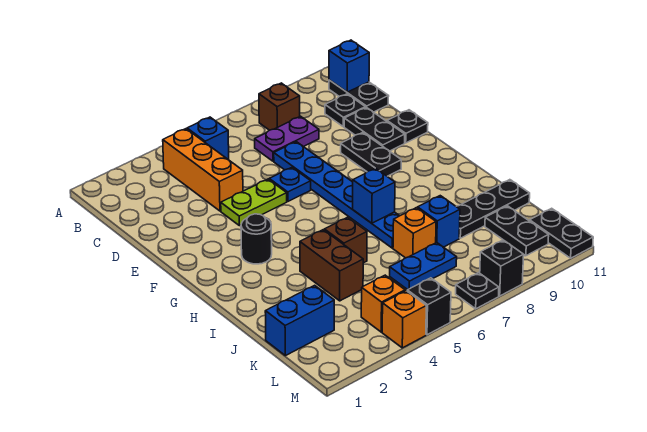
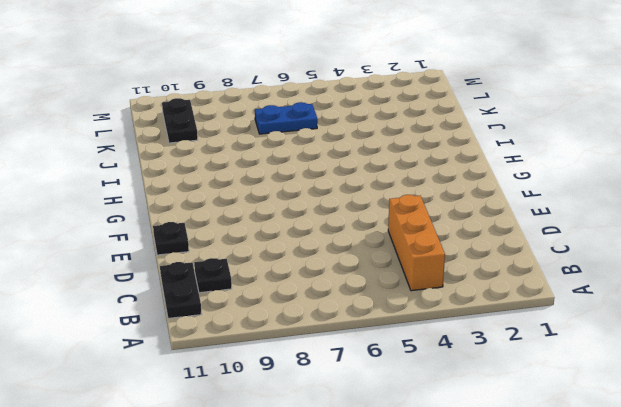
none -> blue brick B5 level 1
none -> brown brick B8 level 1
none -> purple plate C7:C8 level 1

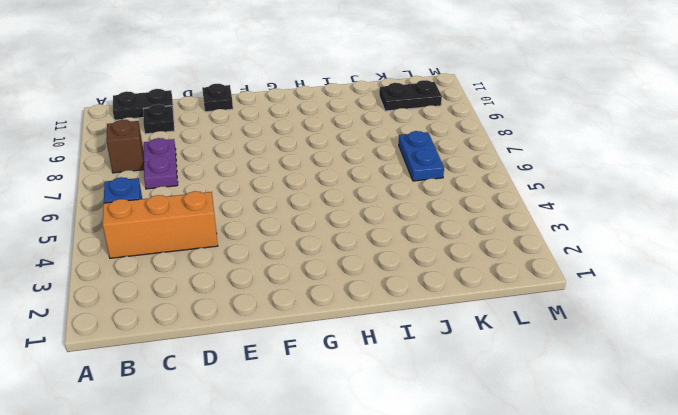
none -> blue plate D7:I7 level 1
none -> black plate D10:E10 level 1
none -> lime plate E4:E5 level 1

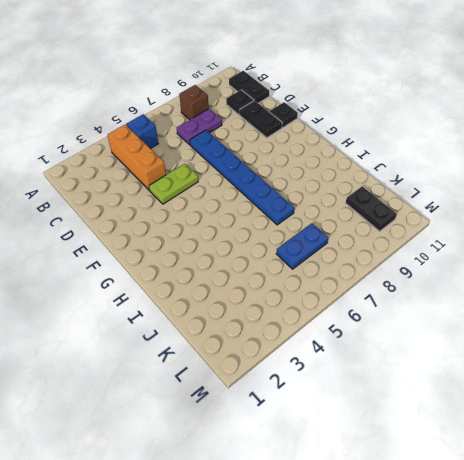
none -> blue plate E6 level 1
none -> black plate E9:F9 level 1
none -> black round brick G3 level 1

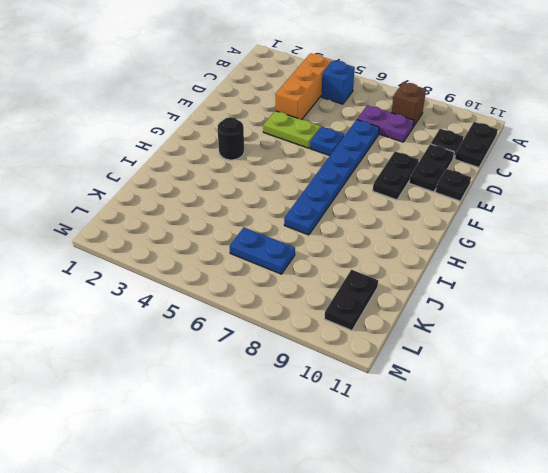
none -> brown brick I4:J4 level 1
none -> brown brick I5 level 1
none -> orange brick J7 level 1

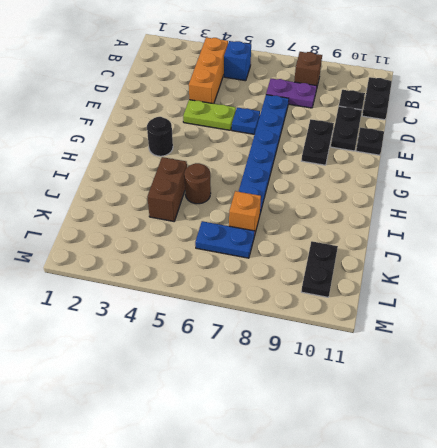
brown round brick I5 level 1 -> brown brick I5 level 1
none -> blue brick J8 level 1
none -> black plate J9:J11 level 1
none -> blue brick K1:K2 level 1

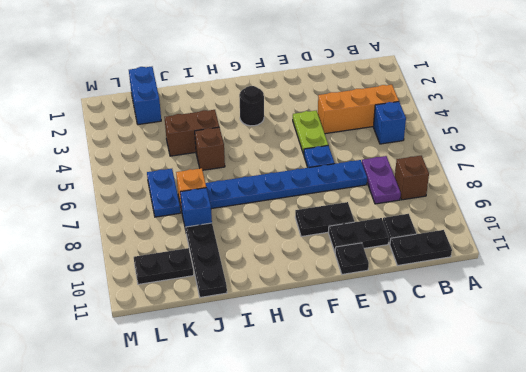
none -> orange brick L4 level 1
none -> black plate L11:M11 level 1
none -> orange brick M4 level 1

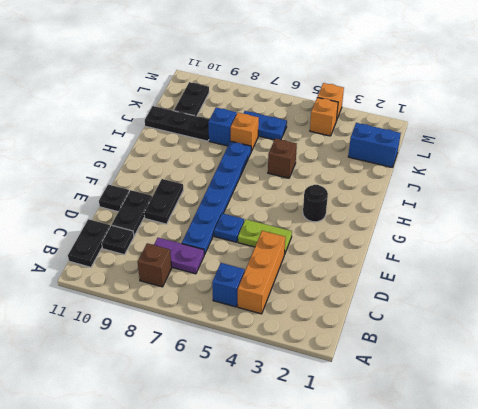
none -> brown brick I4:J4 level 1
none -> black plate L11:M11 level 1
none -> black brick M5 level 1

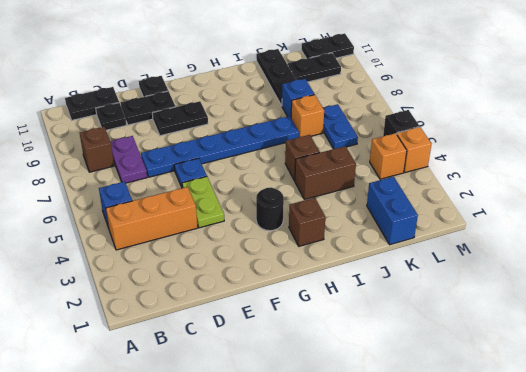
brown brick H2 level 1 -> none
none -> black plate M7 level 1
none -> black brick M8 level 1
none -> blue brick B11 level 2

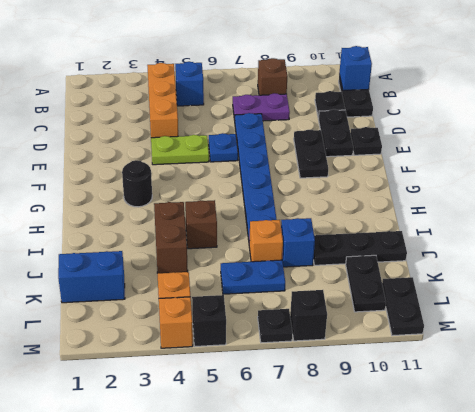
none -> blue brick H7 level 2

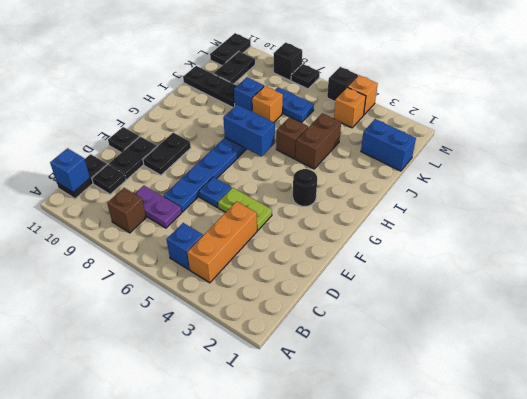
blue brick H6:H7 level 2 -> blue brick H7 level 2

